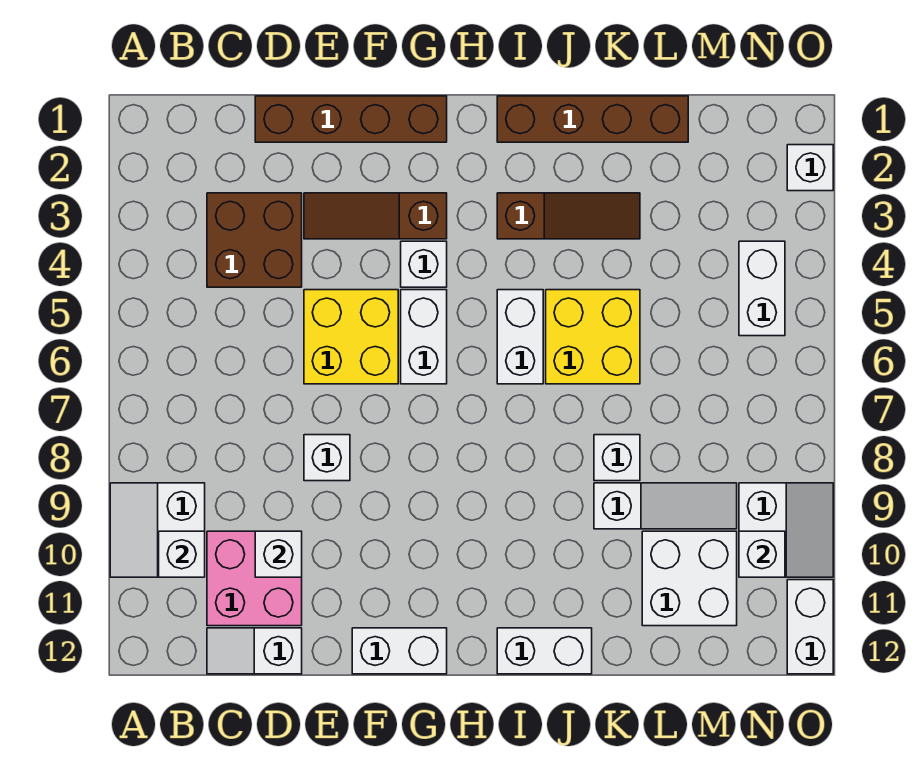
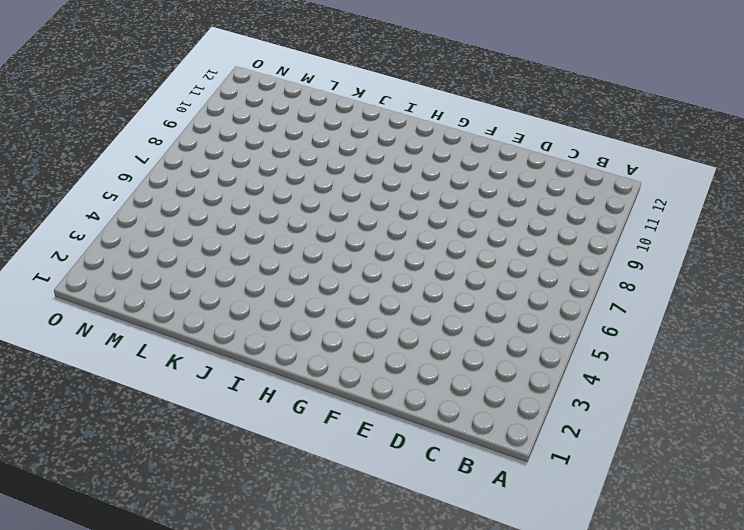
none -> white slope A9:B10 level 1 top B
none -> brown brick C3:D4 level 1
none -> pink brick C10:D11 level 1

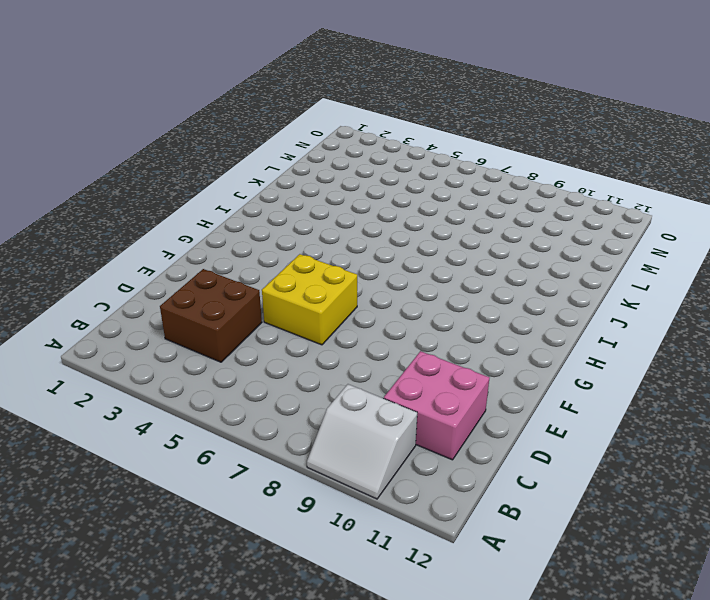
none -> white slope C12:D12 level 1 top D
none -> brown brick D1:G1 level 1
none -> brown slope E3:G3 level 1 top G

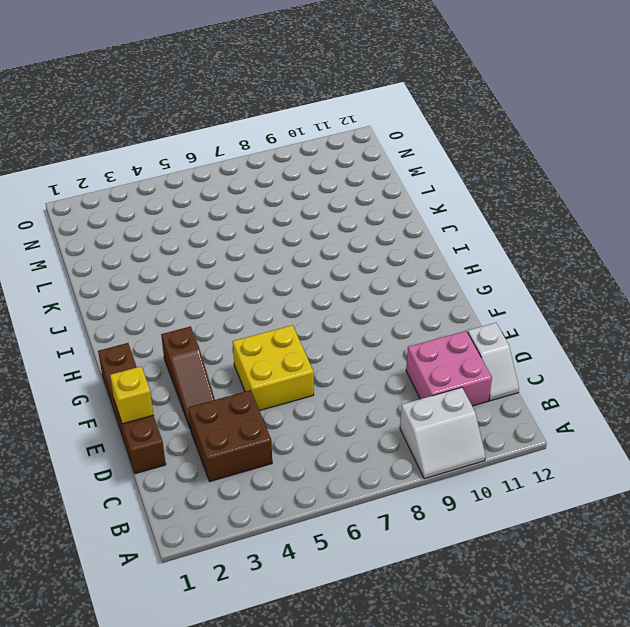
yellow brick E1 level 2 -> none
none -> white brick E8 level 1
none -> white brick F12:G12 level 1
none -> white brick G4 level 1

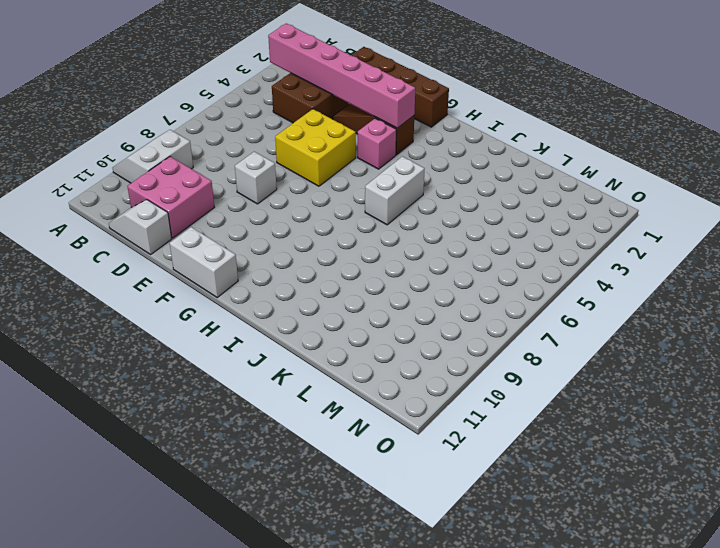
pink brick B3:G3 level 2 -> none
pink brick G4 level 1 -> white brick G4 level 1
none -> white brick G5:G6 level 1
none -> brown brick I1:L1 level 1
none -> brown slope I3:K3 level 1 top I

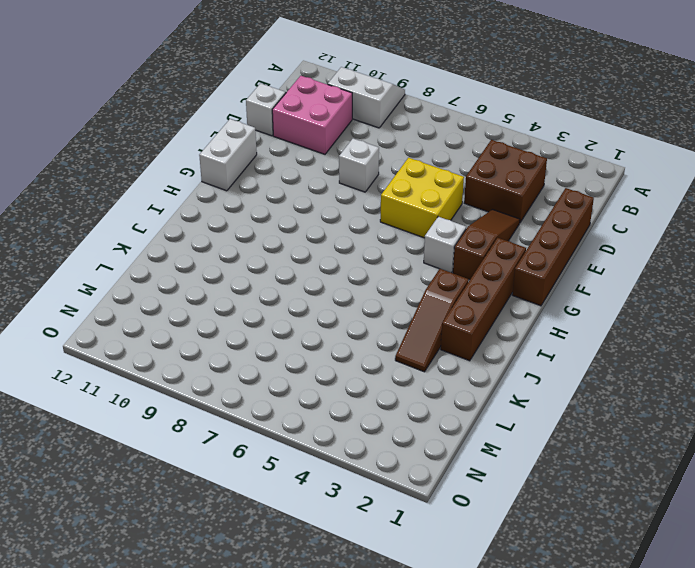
brown brick G2:J2 level 1 -> brown brick I1:L1 level 1
none -> white brick G5:G6 level 1
none -> white brick I5:I6 level 1
none -> white brick I12:J12 level 1

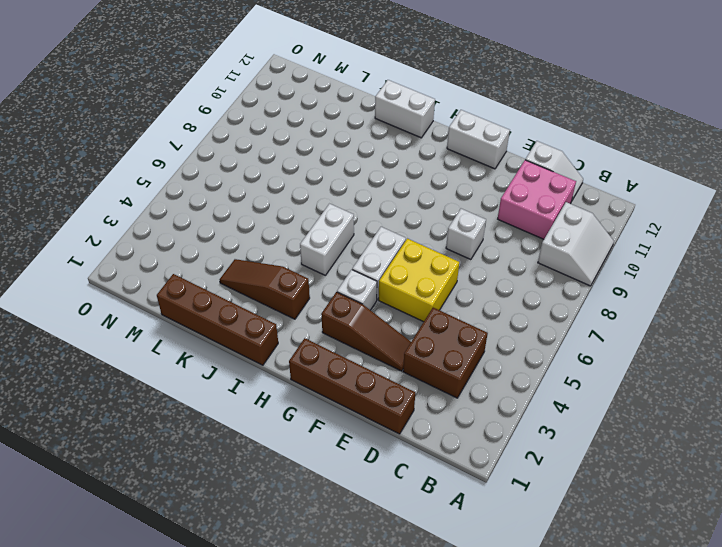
none -> yellow brick J5:K6 level 1
none -> white brick K8 level 1
none -> white slope K9:M9 level 1 top K

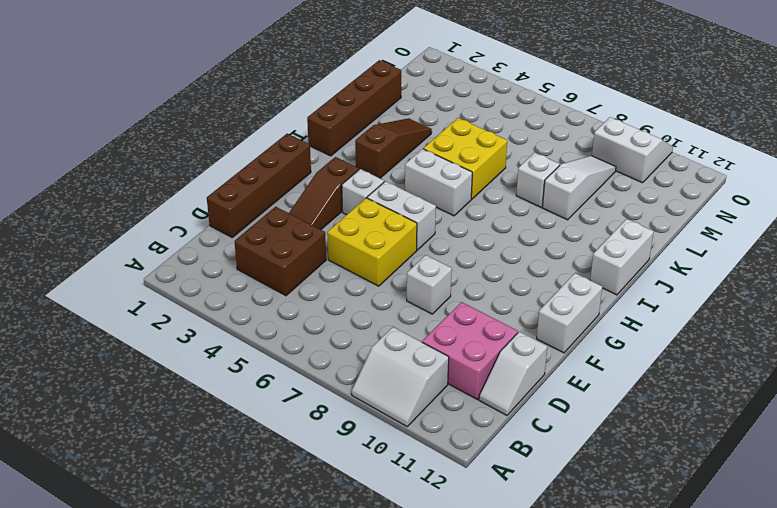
none -> white brick L10:M11 level 1
none -> white brick N4:N5 level 1
none -> white brick O2 level 1

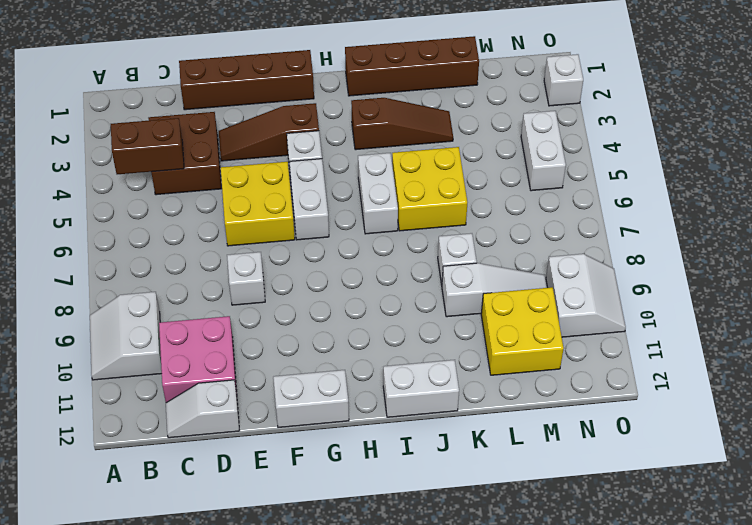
brown brick B4:C4 level 2 -> none
yellow brick L10:M11 level 1 -> white brick L10:M11 level 1
none -> white brick O11:O12 level 1
none -> white brick B10 level 2
none -> white brick D10 level 2

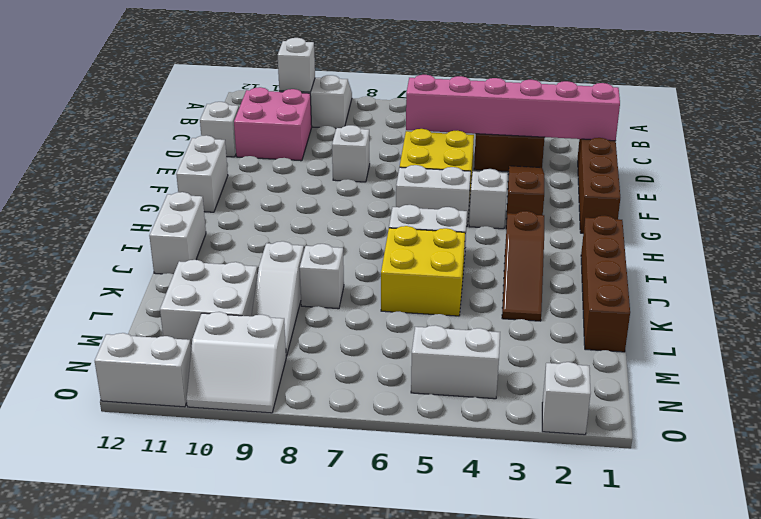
pink brick D1:D6 level 2 -> none
none -> white brick D10 level 2
none -> white brick N10 level 2

